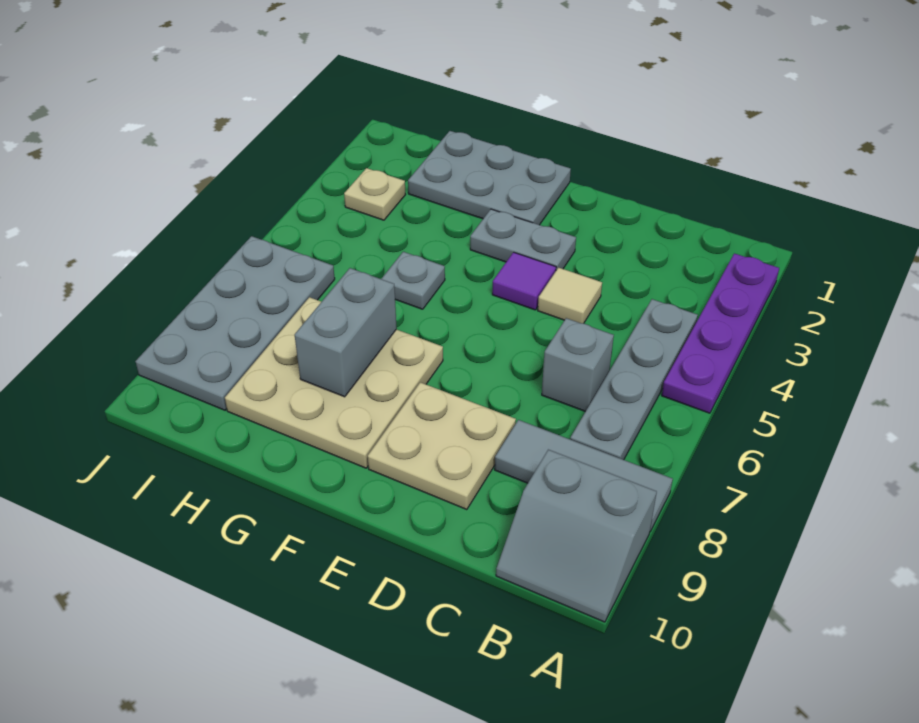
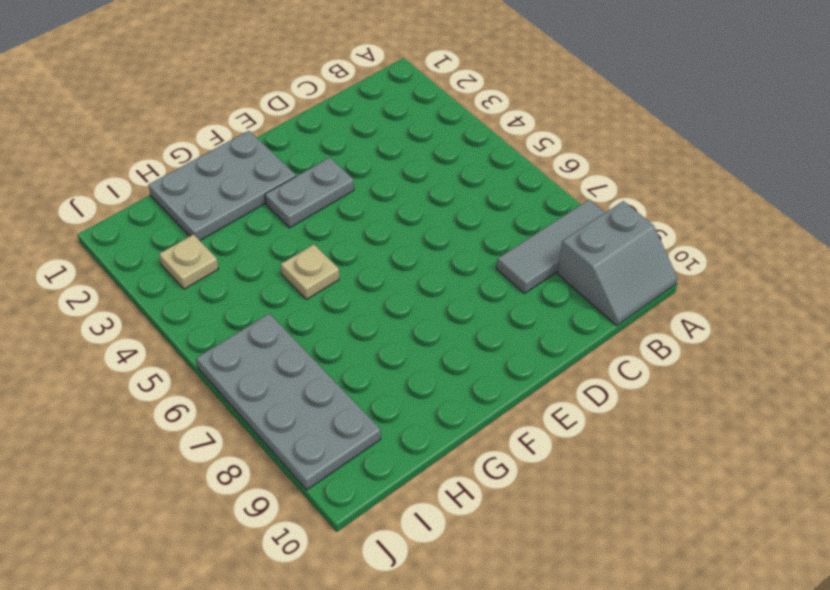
tan plate G5 level 1 -> grey plate G5 level 1
none -> purple plate A2:A5 level 1
none -> grey plate B4:B7 level 1
none -> grey brick C6 level 1

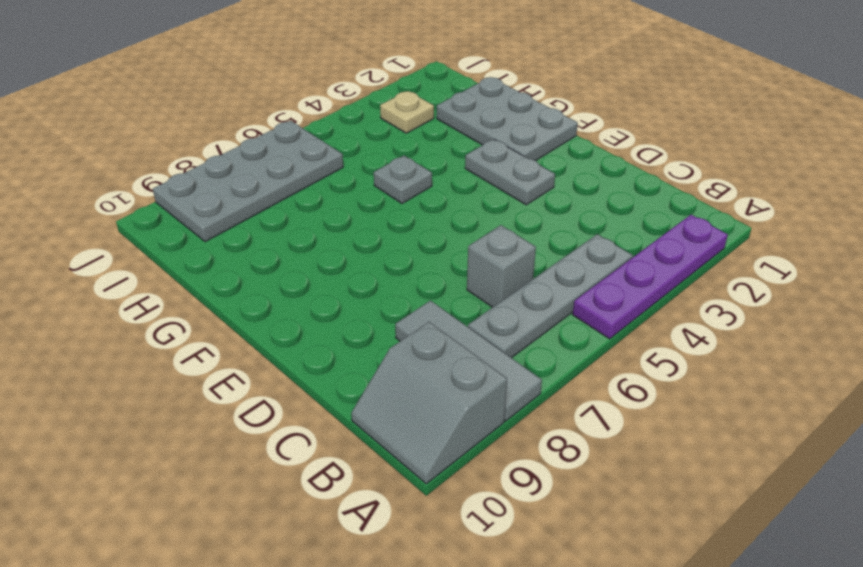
none -> tan tile D4 level 1
none -> tan plate D8:E9 level 1
none -> purple tile E4 level 1

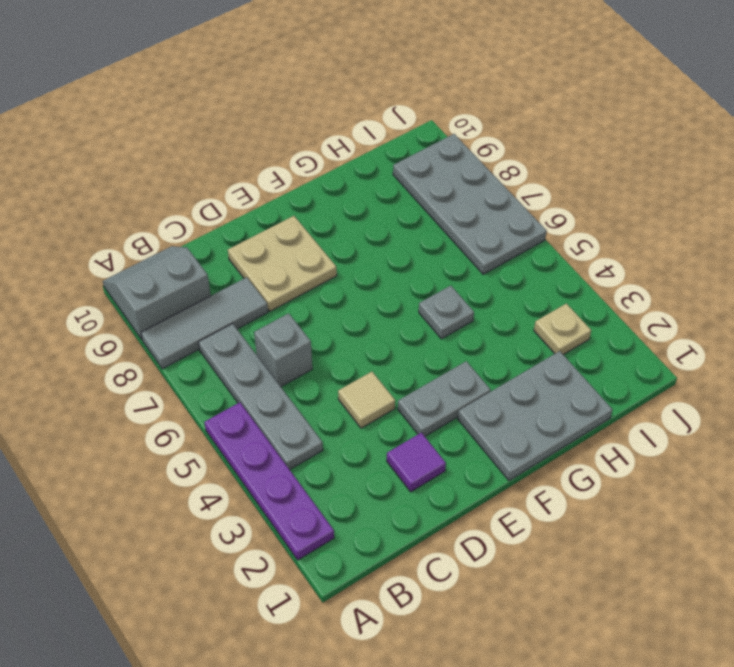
purple tile D2 level 1 -> purple tile E4 level 1
none -> tan plate F7:H9 level 1
none -> grey brick G7:G8 level 2

